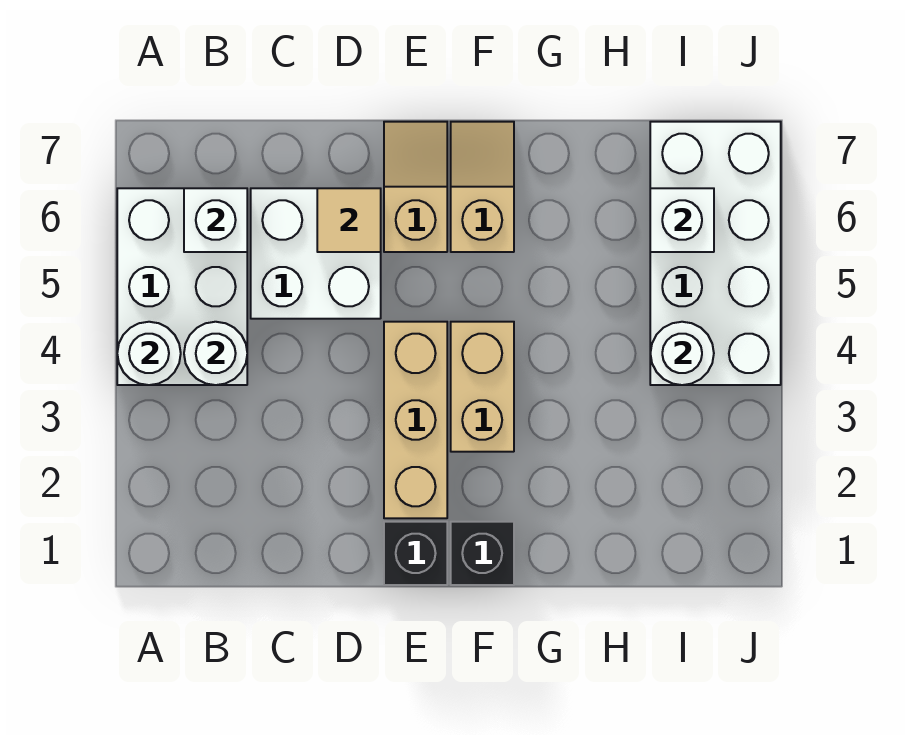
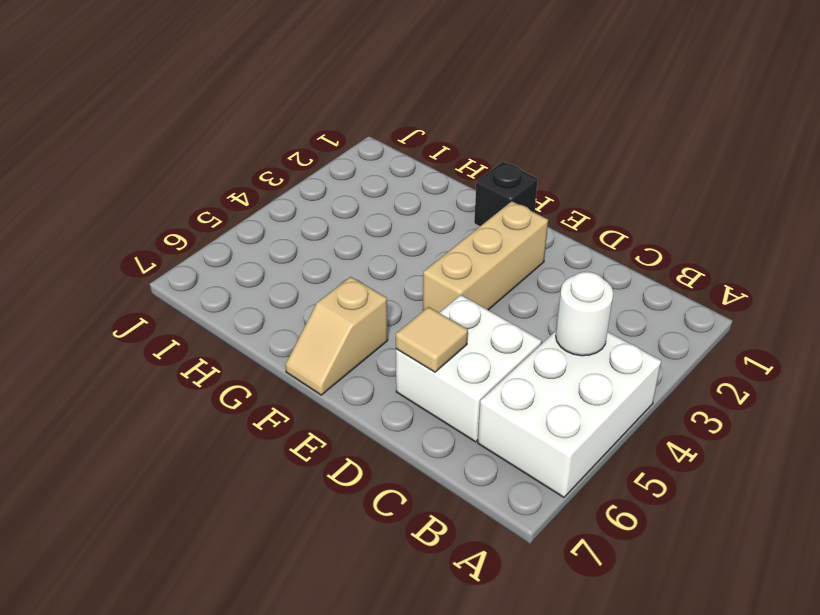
none -> black brick E1 level 1
none -> tan slope E6:E7 level 1 top 6
none -> tan brick F3:F4 level 1

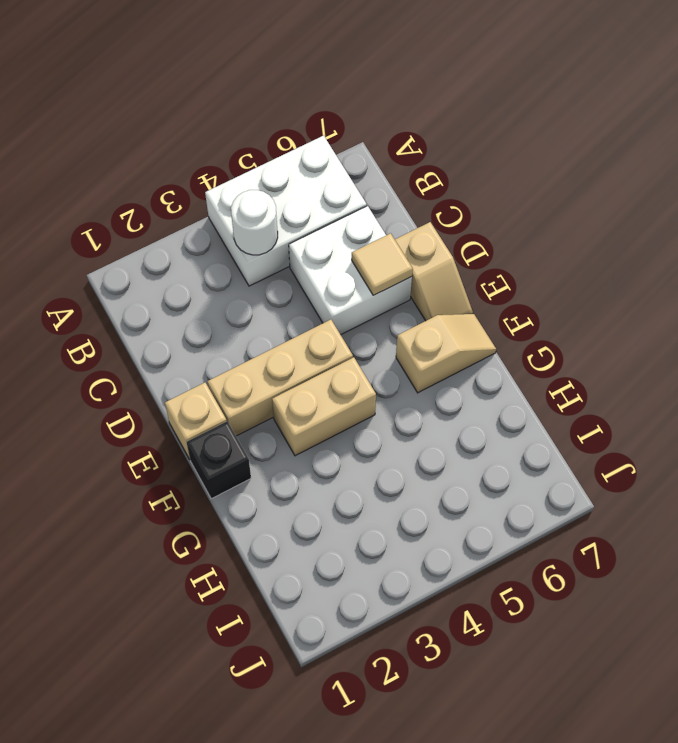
tan slope D7:E7 level 1 top D -> tan slope E6:E7 level 1 top 6
tan brick E1 level 1 -> black brick E1 level 1
none -> white brick I4:J7 level 1
none -> white round brick A4 level 2
none -> white brick B6 level 2

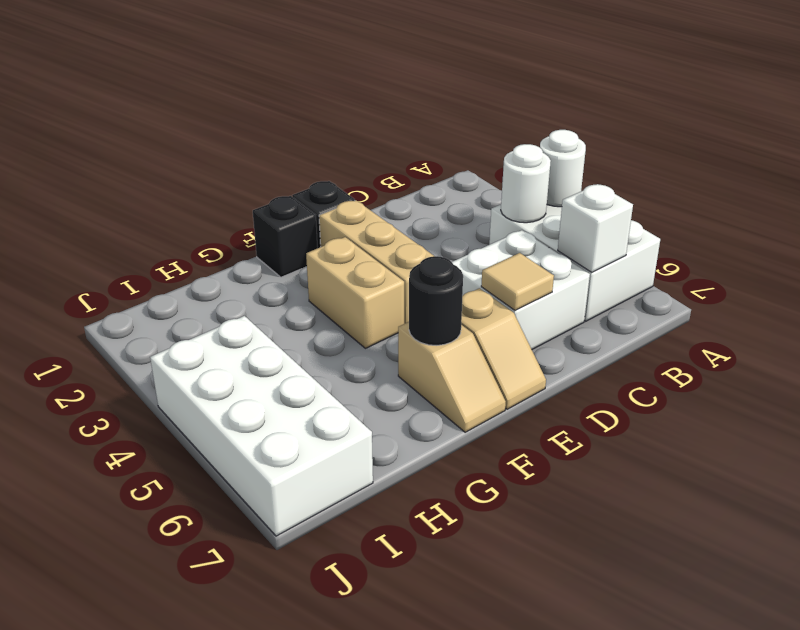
black round brick F6 level 2 -> none
none -> white round brick I4 level 2
none -> white brick I6 level 2

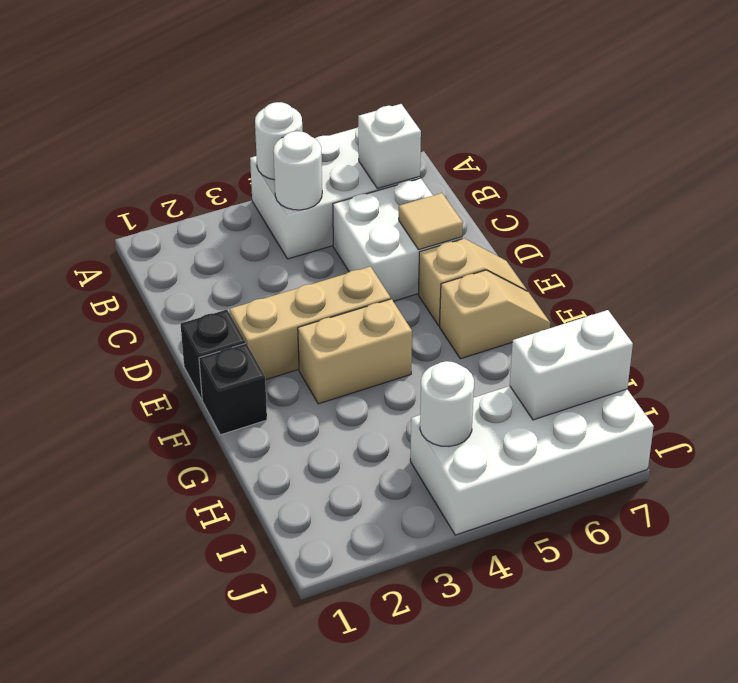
white brick I6:I7 level 2 -> white brick I6 level 2

